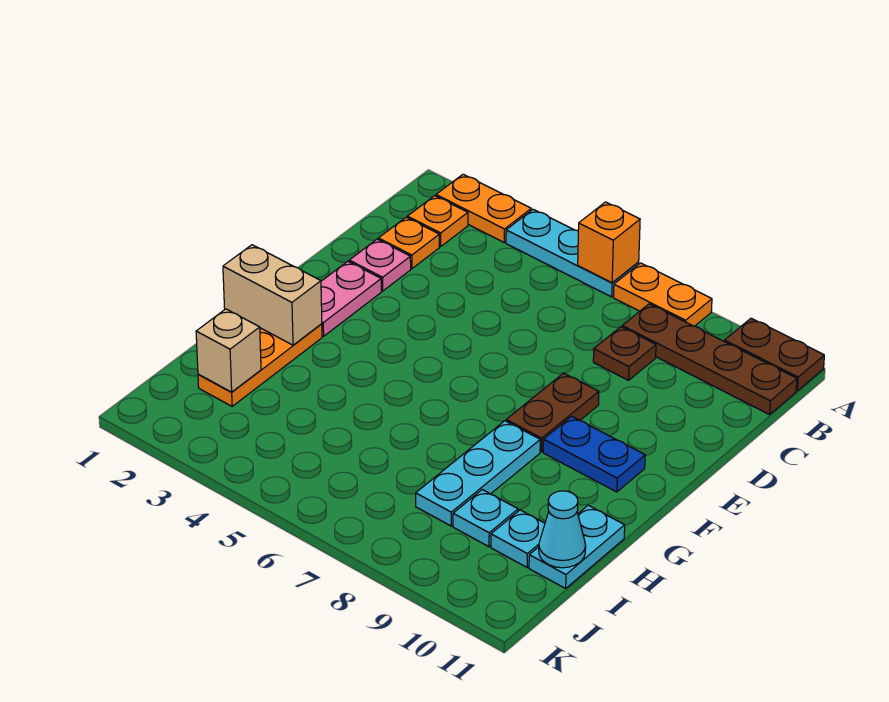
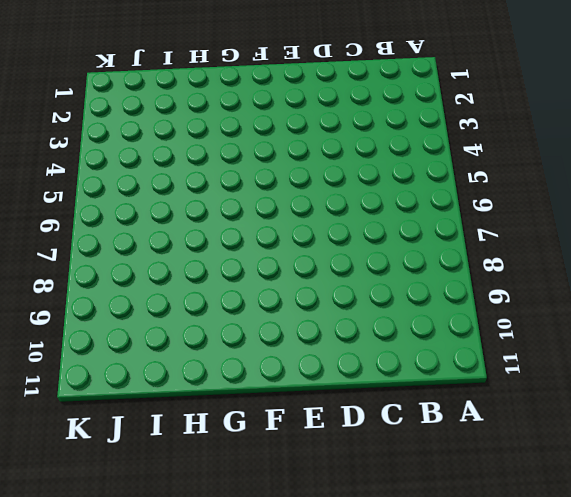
none -> orange plate A2:A3 level 1
none -> cyan plate A4:A6 level 1
none -> orange plate A7:A8 level 1

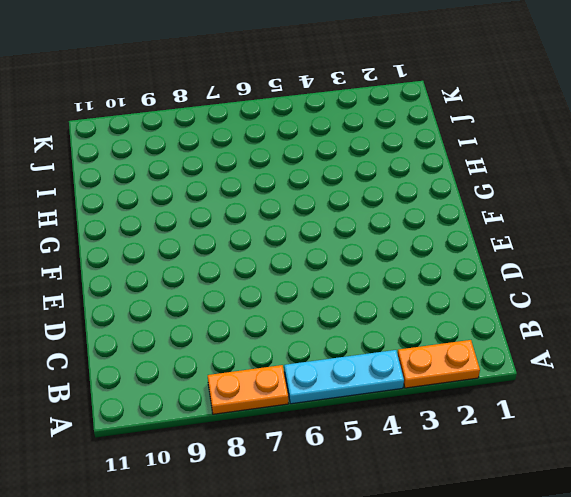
none -> brown plate A10:A11 level 1
none -> orange plate B2 level 1
none -> brown plate B8:B11 level 1

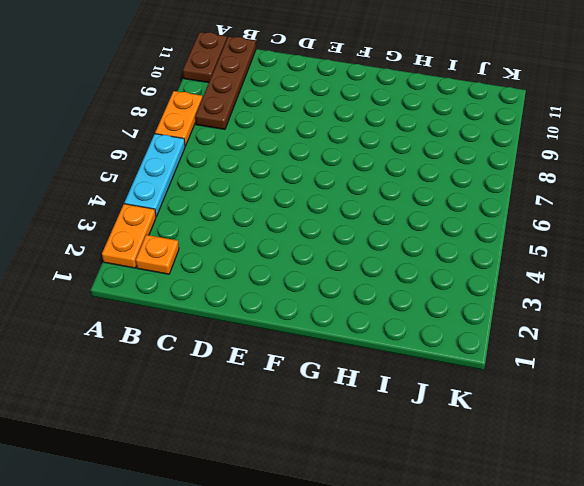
none -> orange plate C2 level 1
none -> brown plate C8 level 1
none -> pink plate D2 level 1

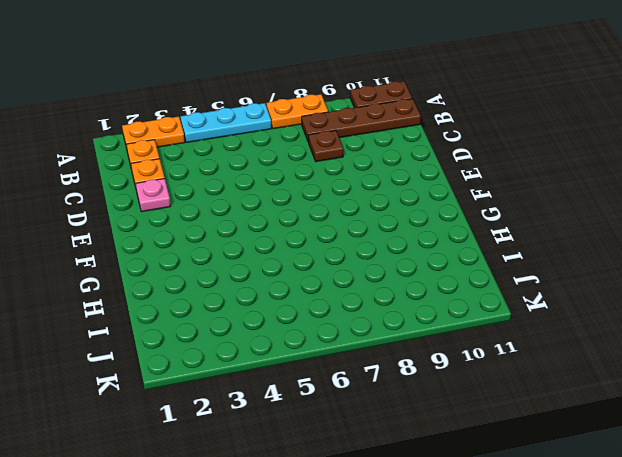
none -> pink plate E2:F2 level 1
none -> brown plate E8:F8 level 1
none -> blue plate F9:F10 level 1

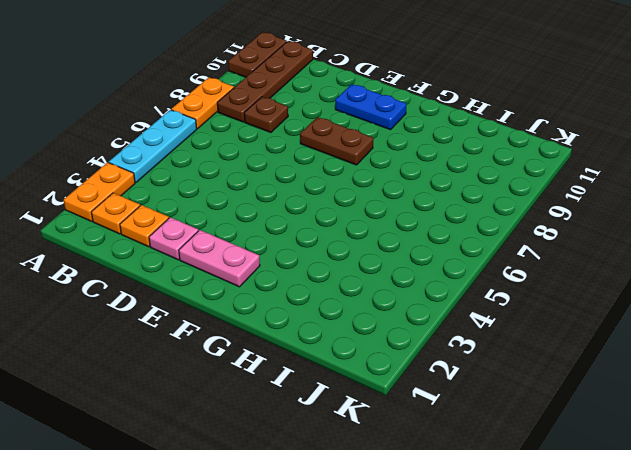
blue plate E10:F10 level 1 -> blue plate F9:F10 level 1
none -> orange plate G2:I2 level 1
none -> cyan plate G8:I8 level 1
none -> cyan plate H11:I11 level 1

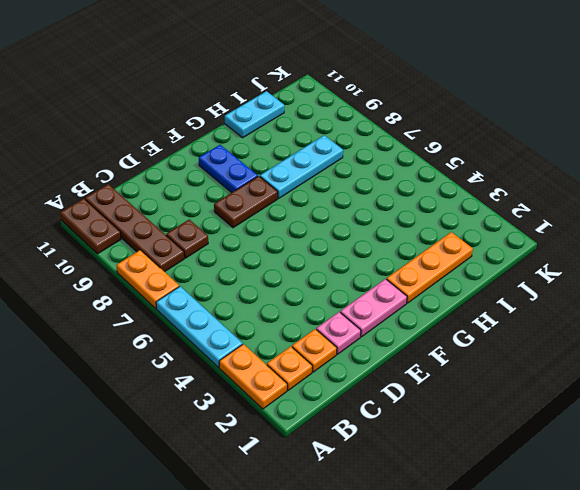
none -> cyan plate I9 level 1
none -> cyan plate I10 level 1
none -> orange brick A6 level 2

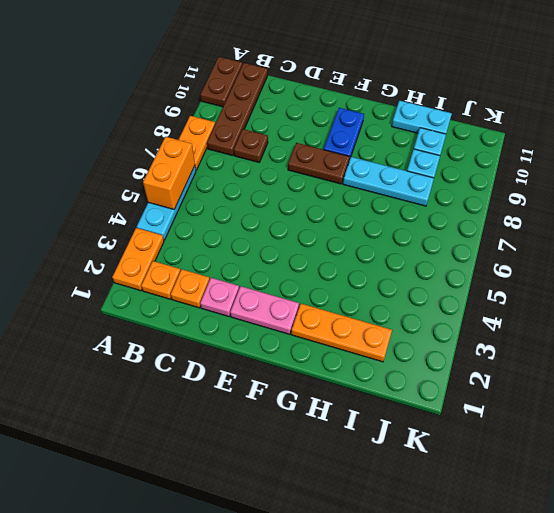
orange brick A5:A6 level 2 -> orange brick A6 level 2
none -> tan brick G1:G2 level 2
none -> tan brick I2 level 2
none -> cyan cone I11 level 2

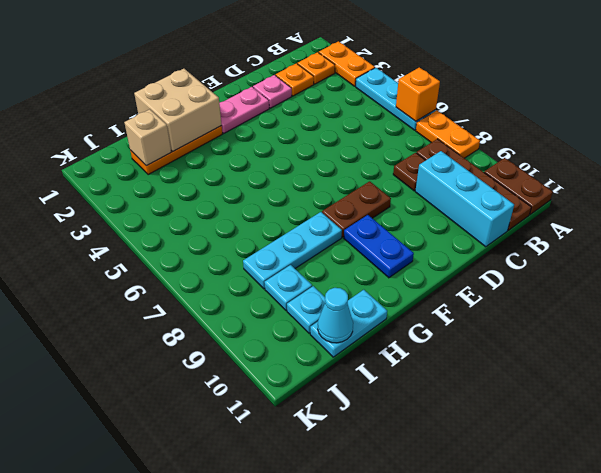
cyan brick C9:C11 level 1 -> none
tan brick G1:H2 level 2 -> tan brick G1:G2 level 2

